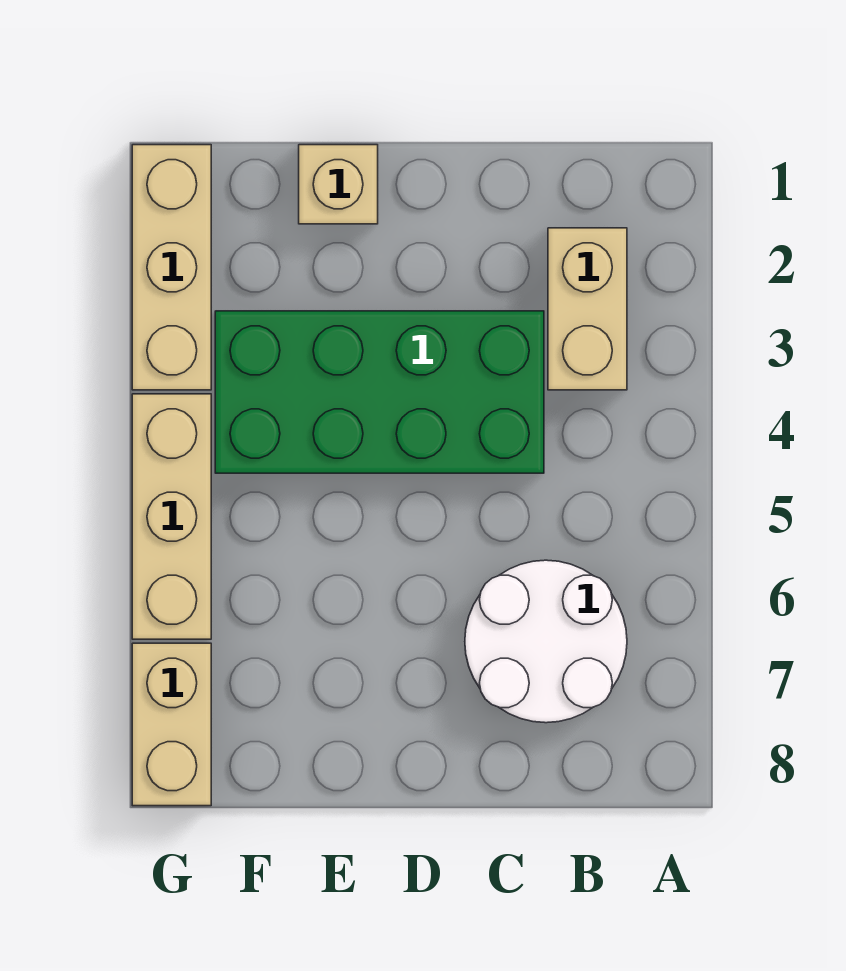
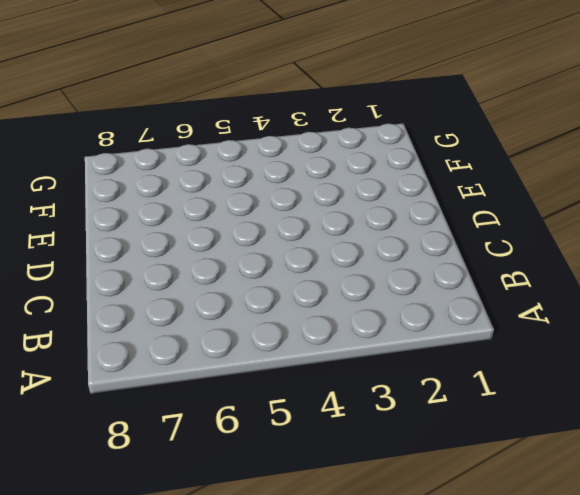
none -> tan brick B2:B3 level 1
none -> white round brick B6:C7 level 1

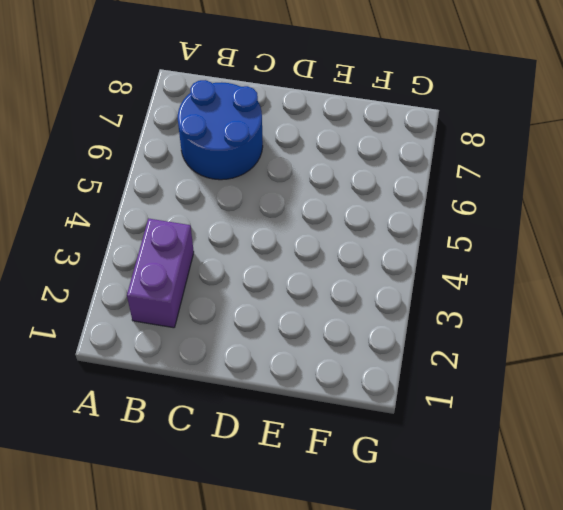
purple brick B2:B3 level 1 -> tan brick B2:B3 level 1
blue round brick B6:C7 level 1 -> white round brick B6:C7 level 1
none -> green brick C3:F4 level 1
none -> tan brick E1 level 1

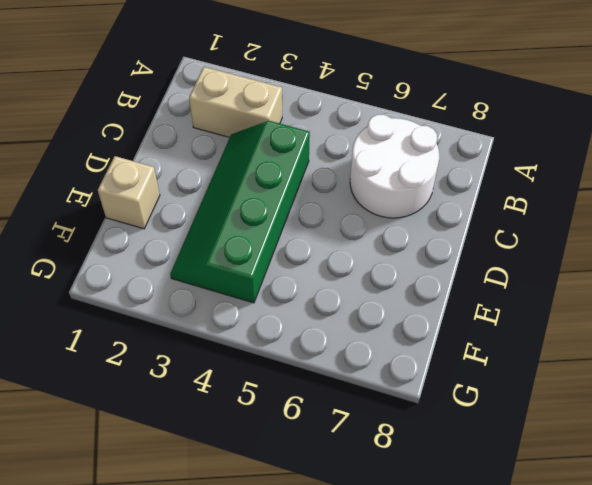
green slope C3:F4 level 1 top 4 -> green brick C3:F4 level 1
none -> tan brick G1:G3 level 1
none -> tan brick G4:G6 level 1

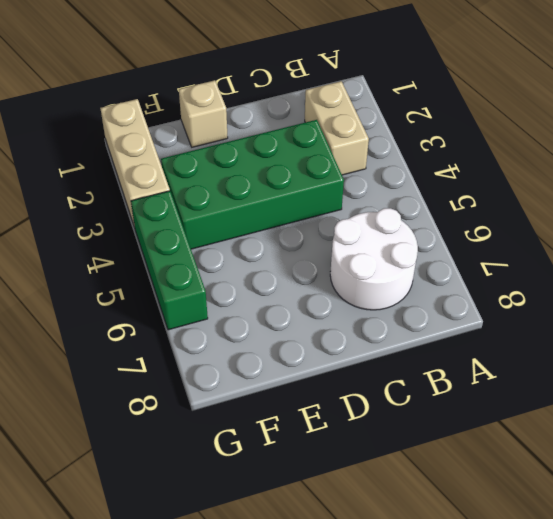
green brick G4:G6 level 1 -> tan brick G4:G6 level 1
none -> tan brick G7:G8 level 1

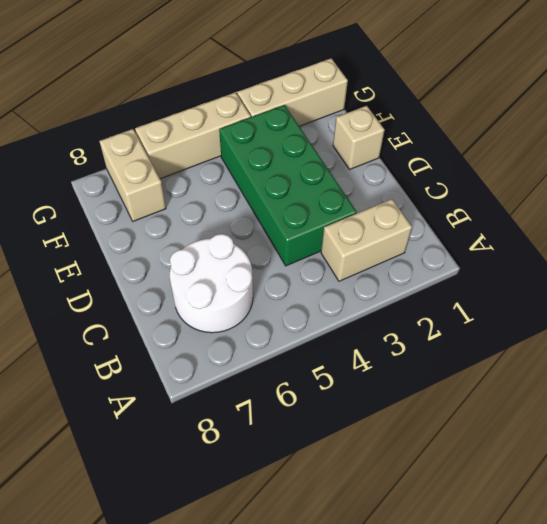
tan brick F7:G7 level 1 -> tan brick G7:G8 level 1

